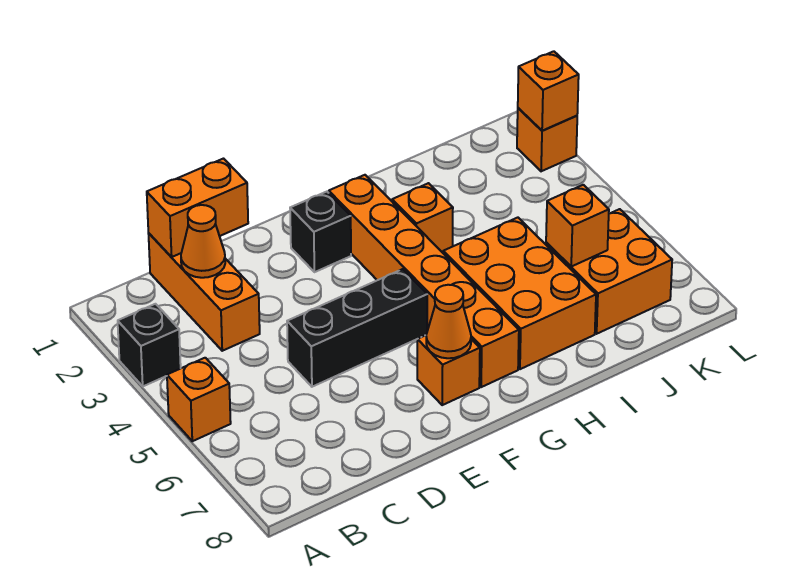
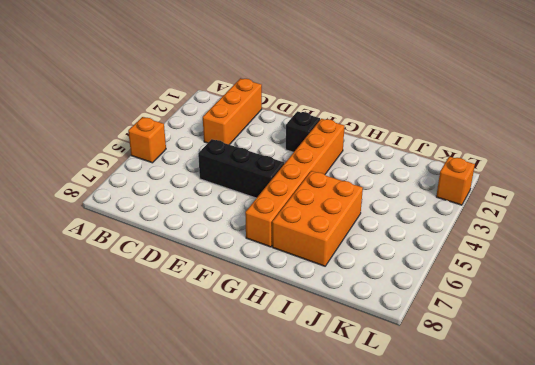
none -> black brick A3 level 1
none -> orange brick F7 level 1
none -> orange brick H3 level 1

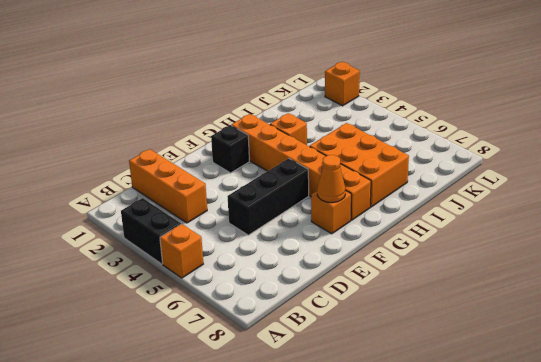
black brick A3:A4 level 1 -> black brick A3 level 1
none -> orange brick J6:K7 level 1
none -> orange brick C1:D1 level 2
none -> orange cone C2 level 2

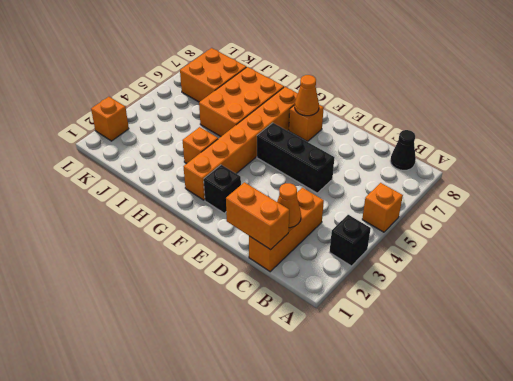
black cone B8 level 1 -> none
none -> orange brick J6 level 2
none -> orange brick L2 level 2

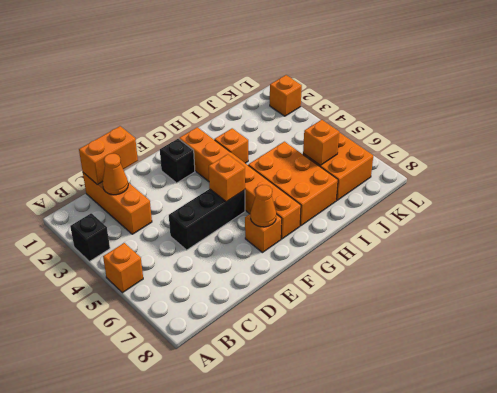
orange brick F5 level 2 -> orange brick L2 level 2

